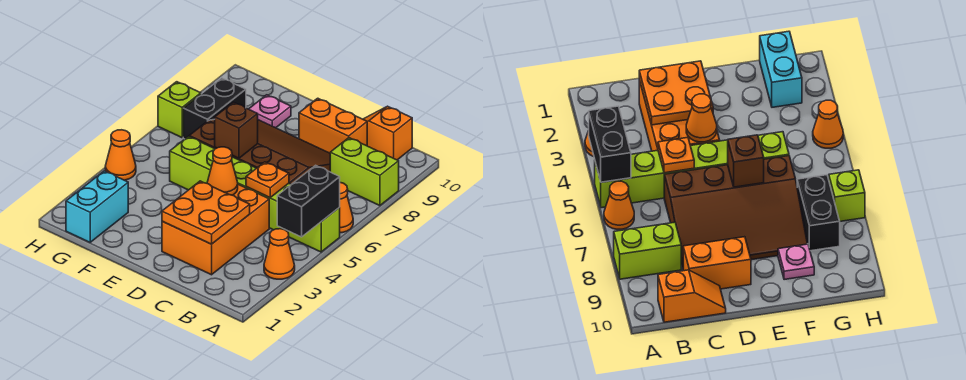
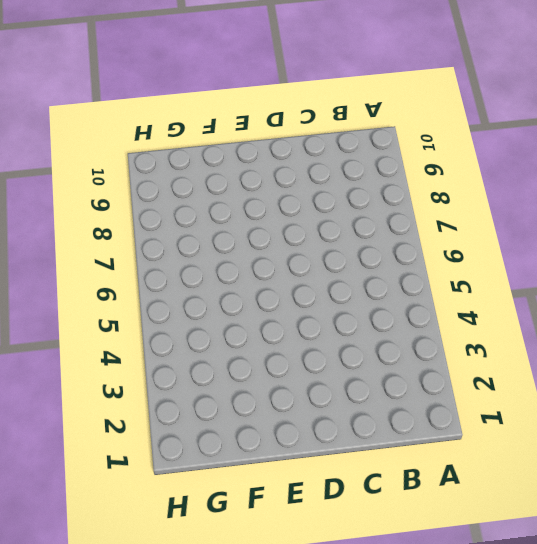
none -> orange cone A3 level 1
none -> lime brick A5:F5 level 1
none -> orange cone A6 level 1

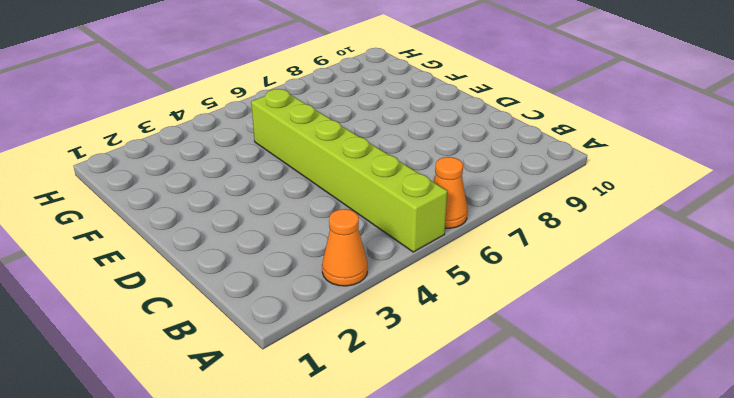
none -> lime brick A8:B8 level 1
none -> orange slope B10:C10 level 1 top B
none -> orange brick C2:D4 level 1

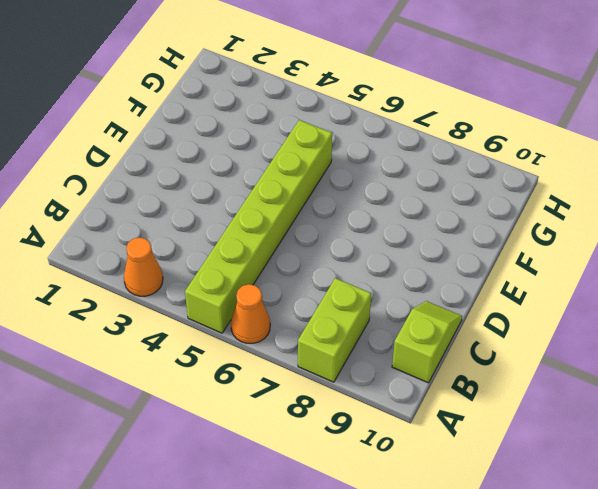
lime slope B10:C10 level 1 top B -> orange slope B10:C10 level 1 top B
none -> orange brick C2:D4 level 1
none -> brown slope C6:F8 level 1 top 6
none -> orange brick C9:D9 level 1

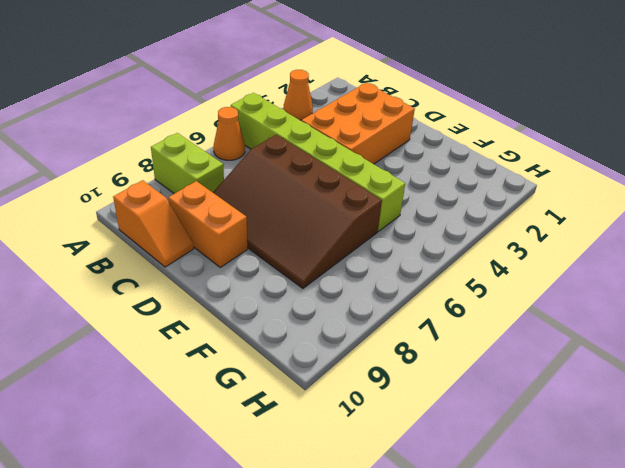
none -> pink plate F9 level 1
none -> cyan brick G1:G2 level 1
none -> black brick G7:G8 level 1

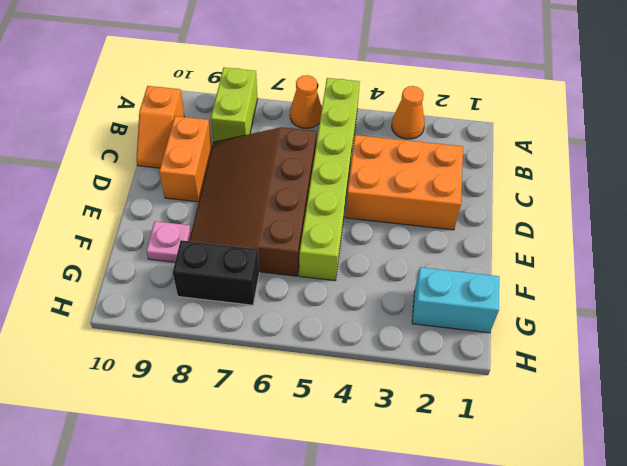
none -> orange cone H4 level 1
none -> lime brick H7 level 1
none -> black brick A4:A5 level 2

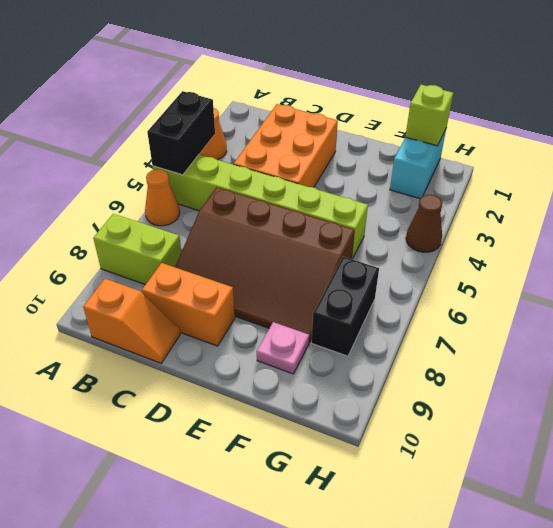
lime brick G1 level 2 -> lime brick H7 level 1
brown cone H4 level 1 -> orange cone H4 level 1
none -> orange plate C2:D3 level 2
none -> orange plate C5 level 2
none -> orange cone D4 level 2

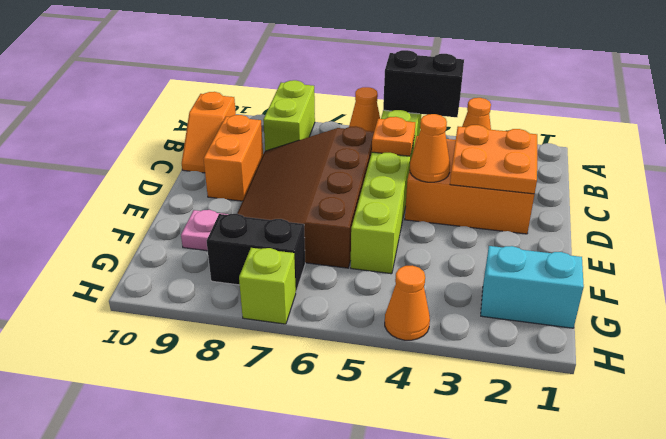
none -> brown brick E6 level 2

